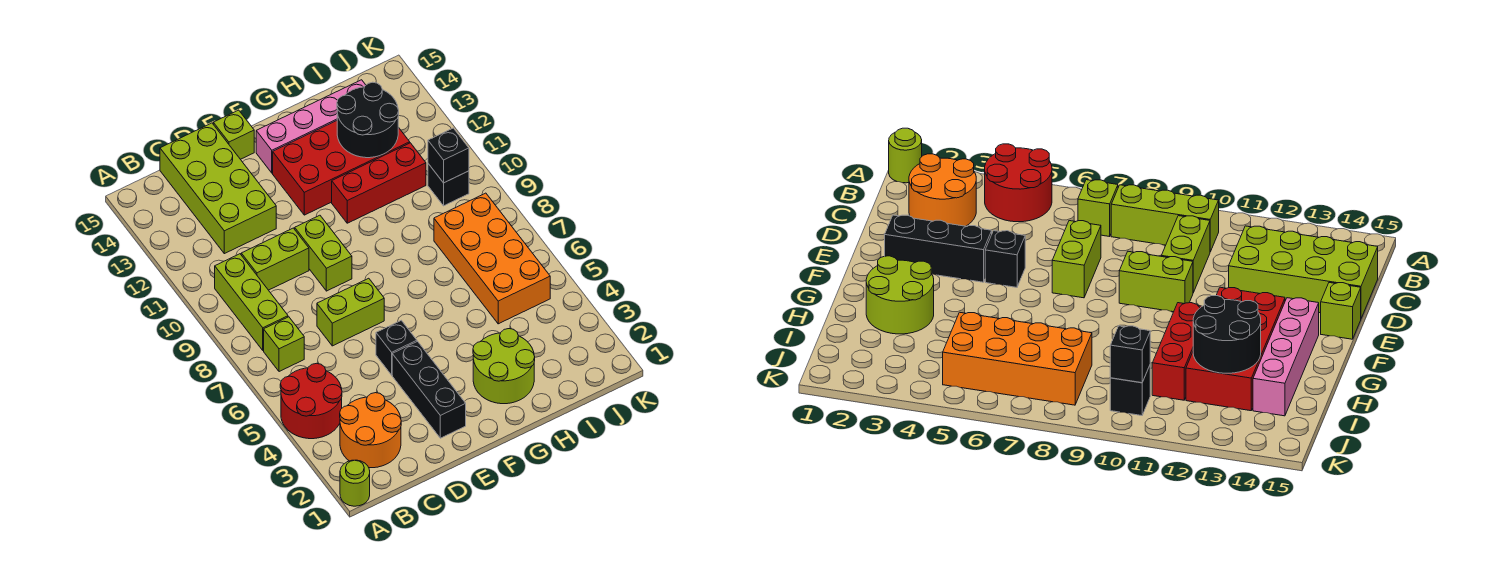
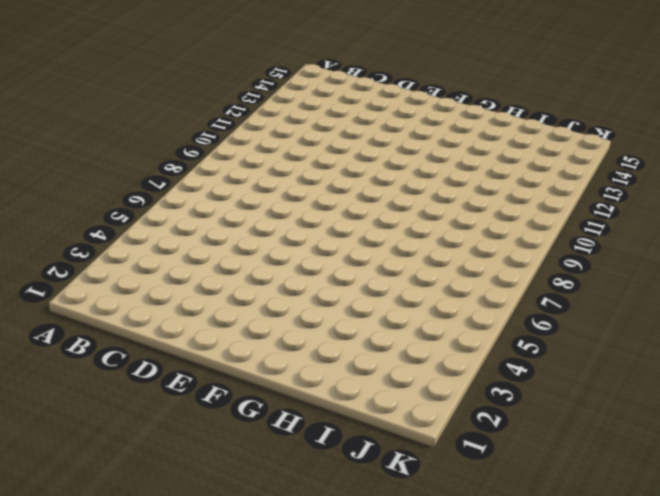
none -> lime round brick A1 level 1
none -> red round brick A4:B5 level 1
none -> orange round brick B2:C3 level 1

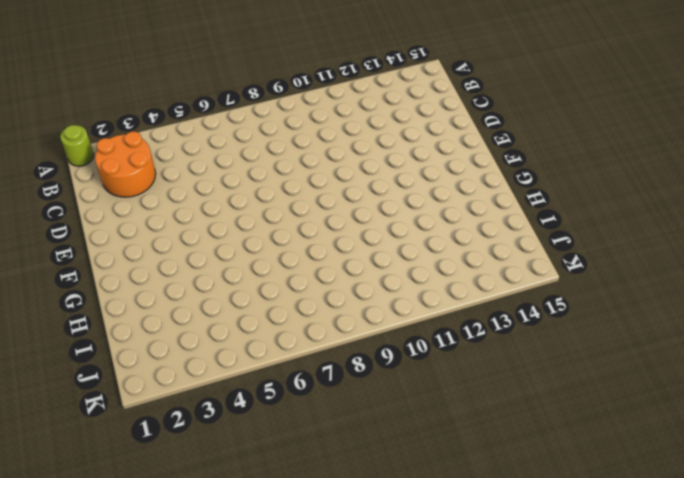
none -> red round brick A4:B5 level 1
none -> lime brick B7 level 1
none -> lime brick B8:B10 level 1

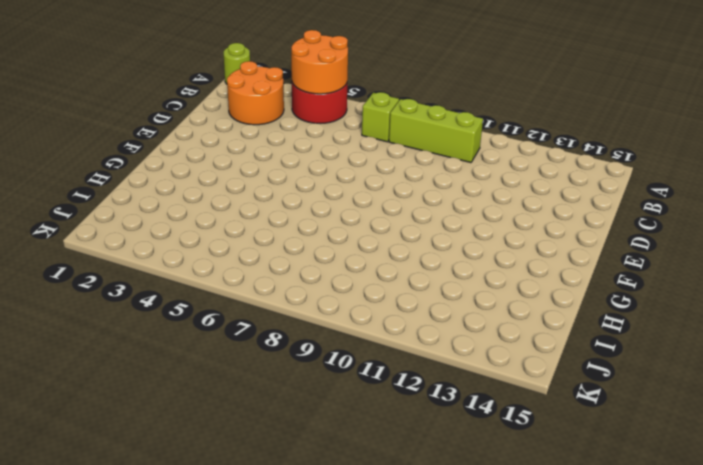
orange round brick A4:B5 level 2 -> none
none -> lime brick C10:D10 level 1
none -> lime brick C12:D15 level 1
none -> lime brick D7:E7 level 1

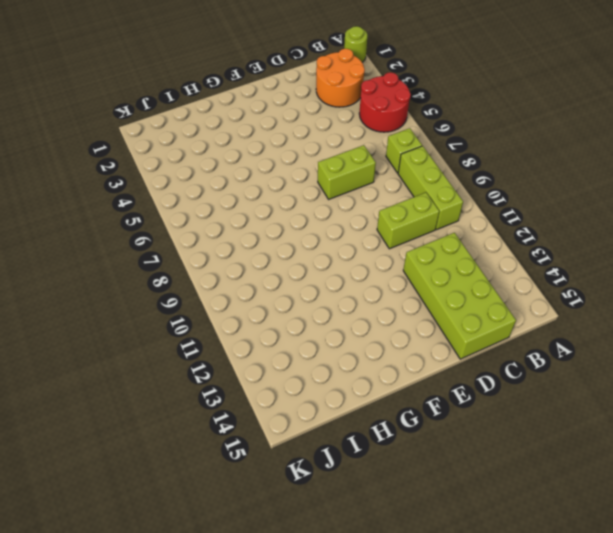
none -> black brick E2:E4 level 1
none -> black brick E5 level 1
none -> lime brick E9:E10 level 1

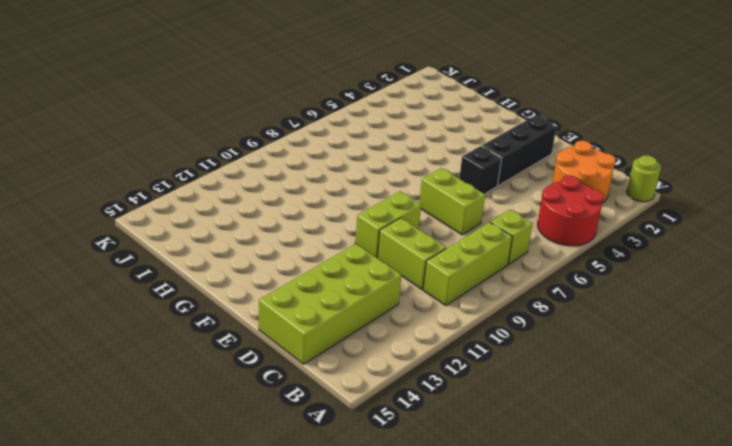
none -> lime brick E15 level 1
none -> red brick F12:I13 level 1
none -> pink brick F14:I14 level 1

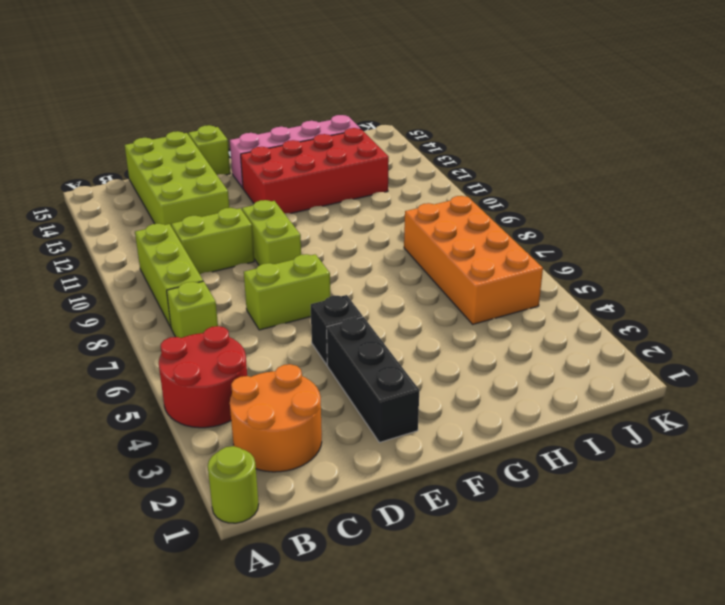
none -> lime round brick G2:H3 level 1
none -> red brick G11:I11 level 1
none -> black brick J10 level 1

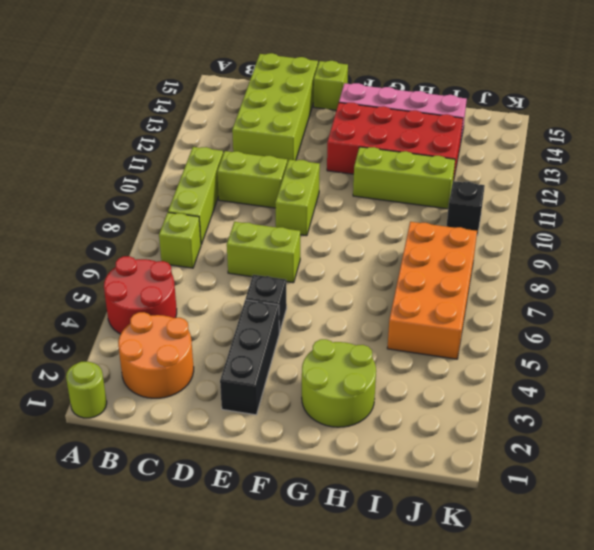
lime brick G11:I11 level 1 -> red brick G11:I11 level 1
none -> black round brick H12:I13 level 2
none -> black brick J10 level 2

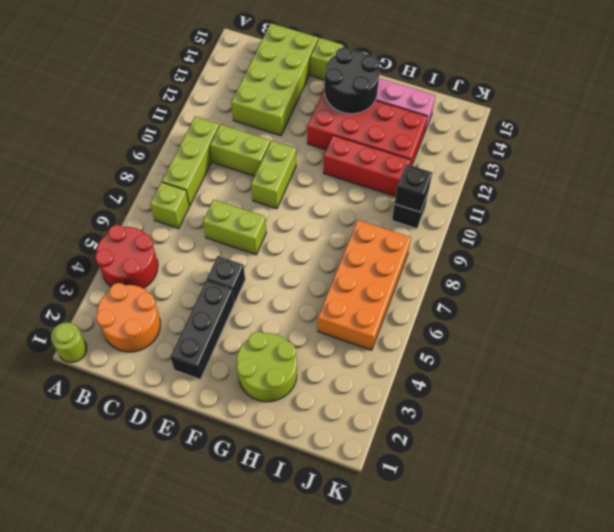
black round brick F13:G14 level 2 -> black round brick H12:I13 level 2

